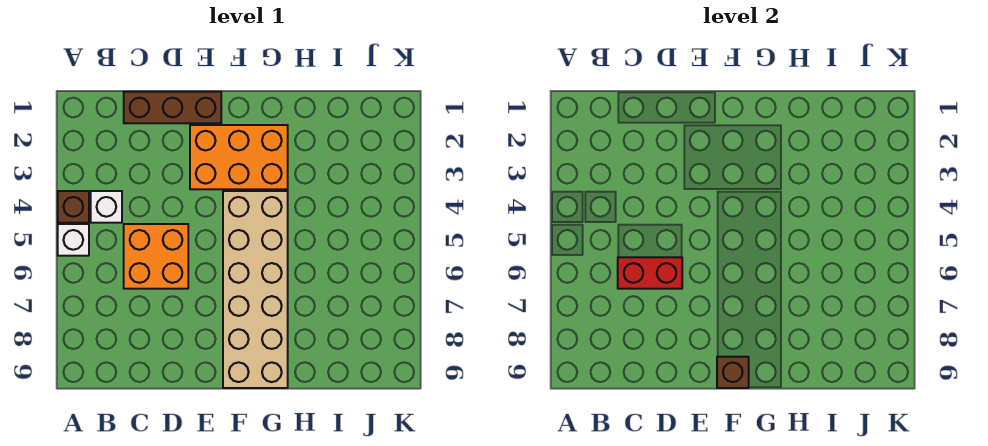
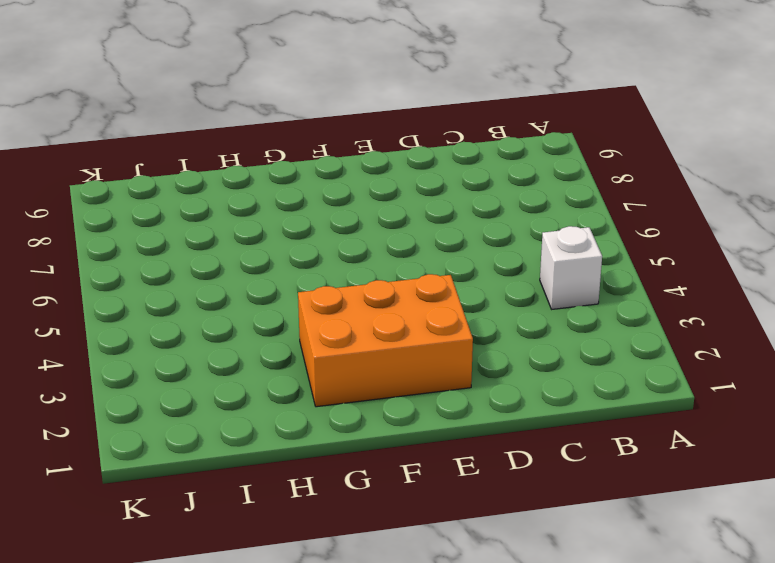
none -> brown brick A4 level 1
none -> white brick A5 level 1

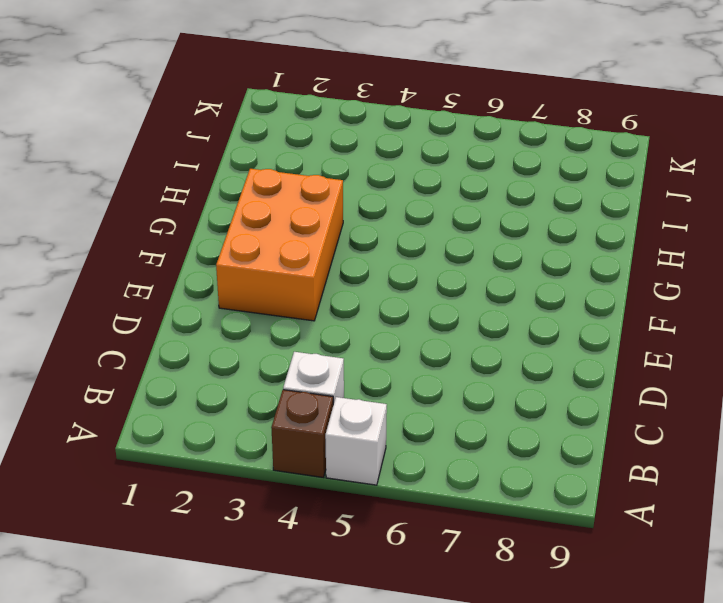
none -> brown brick C1:E1 level 1
none -> orange brick C5:D6 level 1

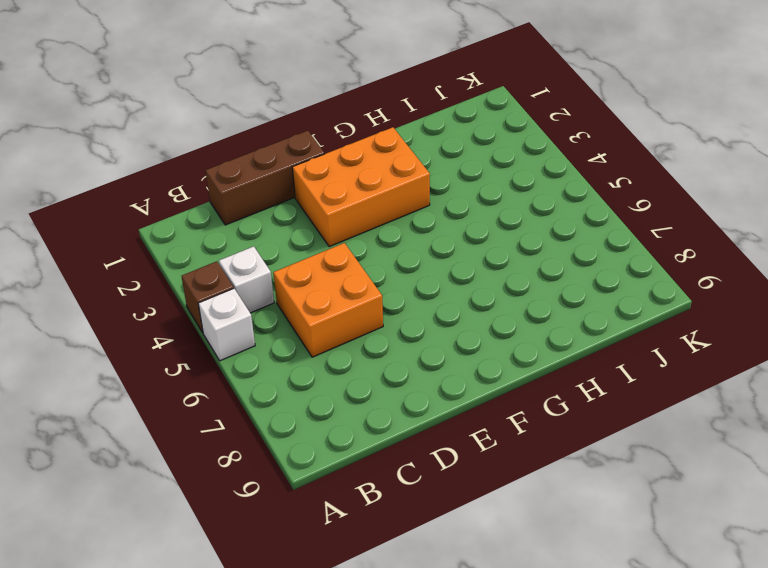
none -> tan brick F4:G9 level 1
none -> red brick C6:D6 level 2

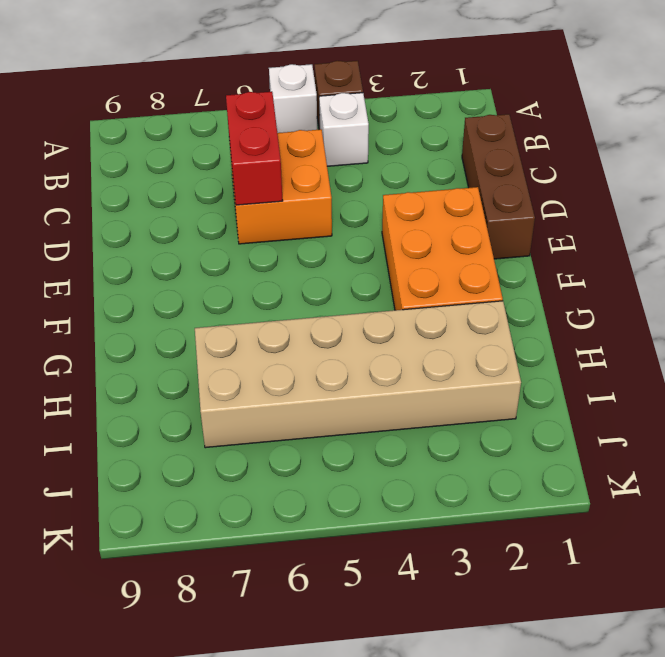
tan brick H2:I7 level 1 -> tan brick F4:G9 level 1
none -> brown brick F9 level 2

